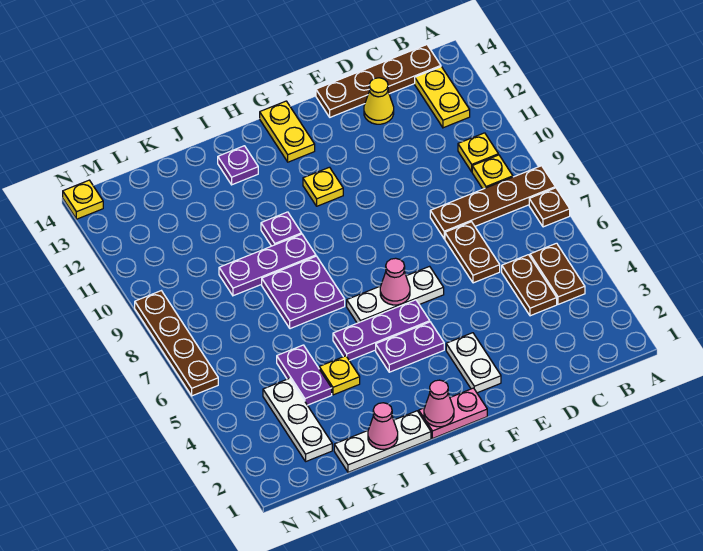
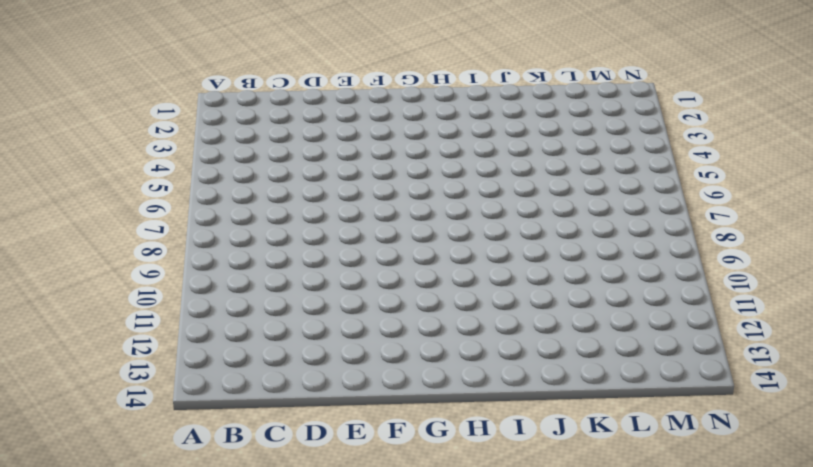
none -> brown plate A7 level 1
none -> brown plate A8:D8 level 1
none -> brown plate B4:B5 level 1
none -> yellow plate B9 level 1

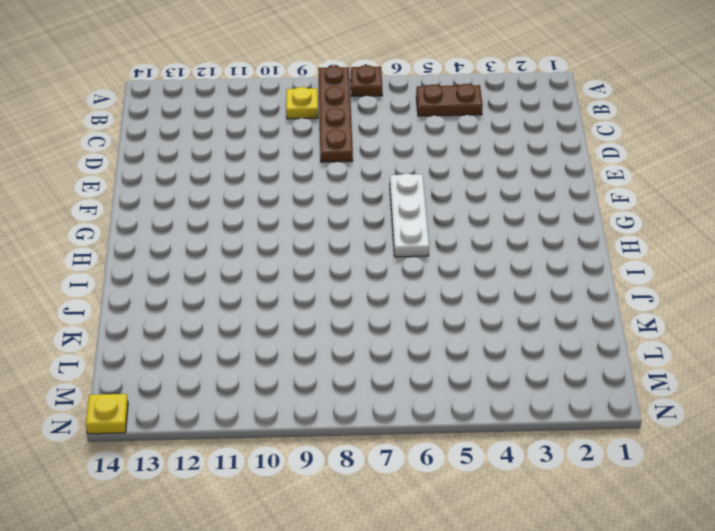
none -> yellow plate B10 level 1
none -> yellow plate B12:B13 level 1
none -> brown plate B14:E14 level 1
none -> brown plate C4:C5 level 1

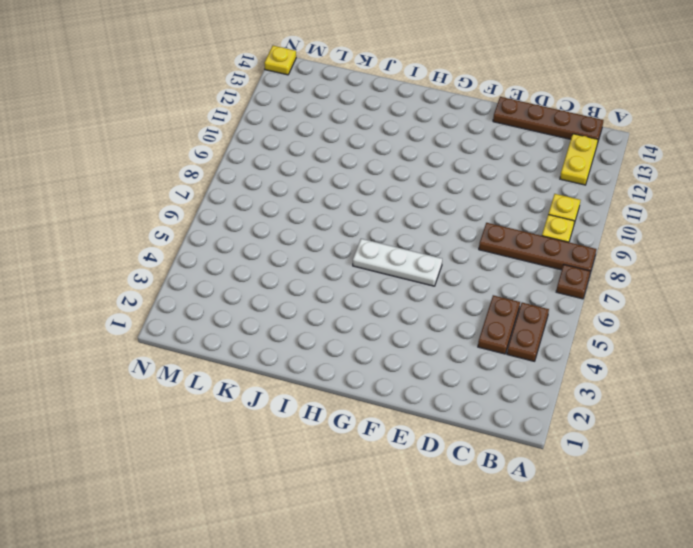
none -> brown plate D6:D7 level 1
none -> yellow cone D13 level 1
none -> white plate F2:F3 level 1
none -> pink plate G1:H1 level 1

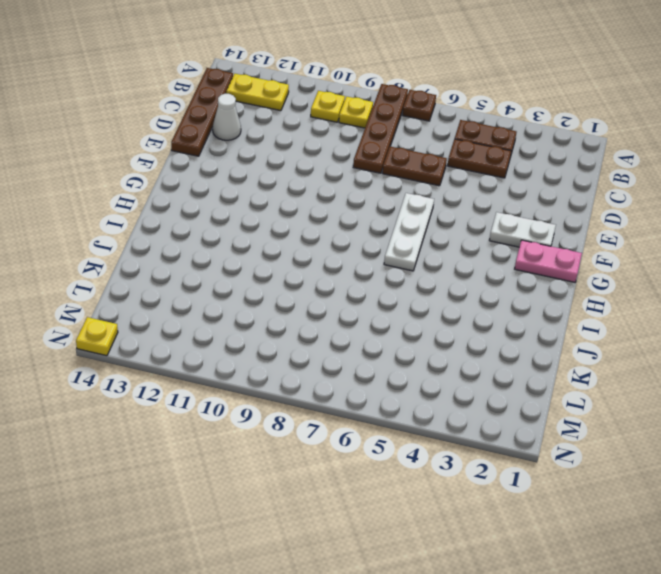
white cone D13 level 1 -> yellow cone D13 level 1
pink plate G1:G2 level 1 -> pink plate G1:H1 level 1
none -> purple plate G4:H4 level 1
none -> purple plate G5:I5 level 1
none -> yellow plate G11 level 1
none -> yellow plate G13:G14 level 1

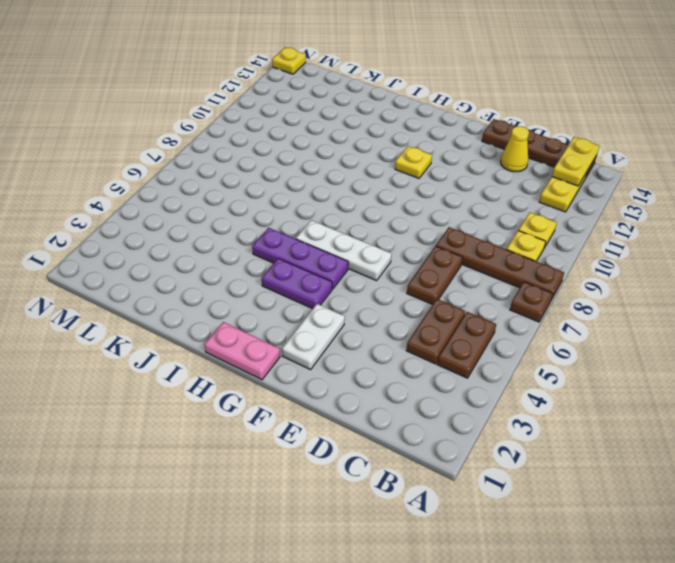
yellow plate B13:B14 level 2 -> yellow plate G13:G14 level 1
none -> white plate I1:K1 level 1
none -> purple plate I7:J8 level 1
none -> purple plate I9:K9 level 1
none -> purple plate I10 level 1

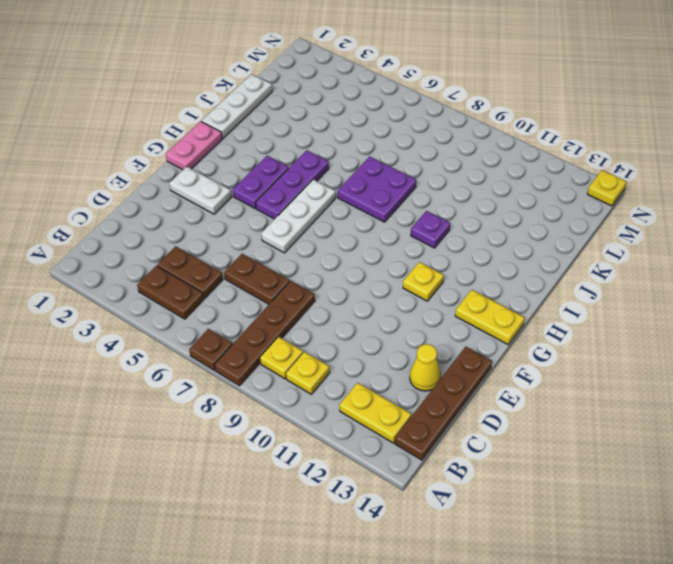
none -> purple plate I9:K9 level 1
none -> purple plate I13 level 1
none -> yellow plate J4 level 1
none -> purple plate K4:K5 level 1

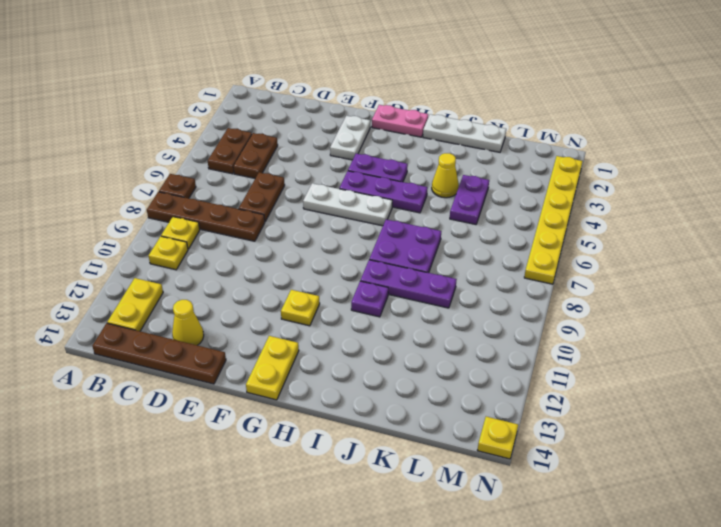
yellow cone J4 level 1 -> yellow plate J4 level 1
yellow plate N2:N7 level 1 -> brown plate N6:N9 level 1
none -> purple plate I13 level 1
none -> white plate L2:L4 level 1
none -> pink cone G6 level 2
none -> pink cone H1 level 2

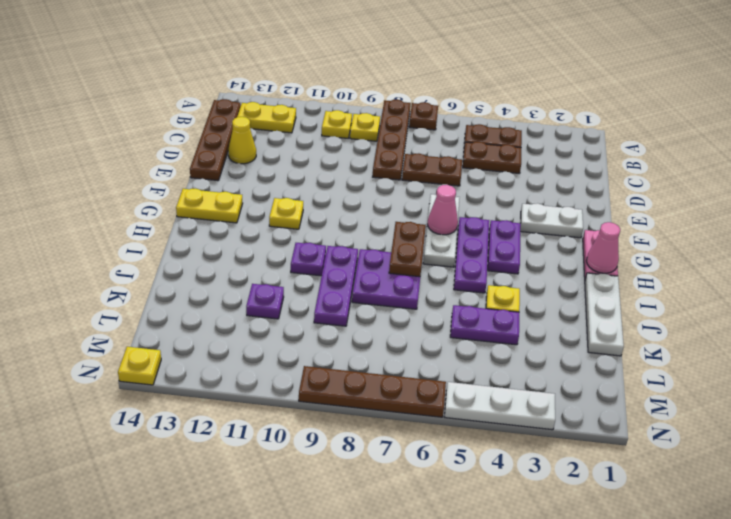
brown plate H7:I7 level 2 -> none
purple plate K11 level 1 -> purple plate I13 level 1
white plate N3:N5 level 1 -> white plate L2:L4 level 1
none -> pink cone J1 level 2

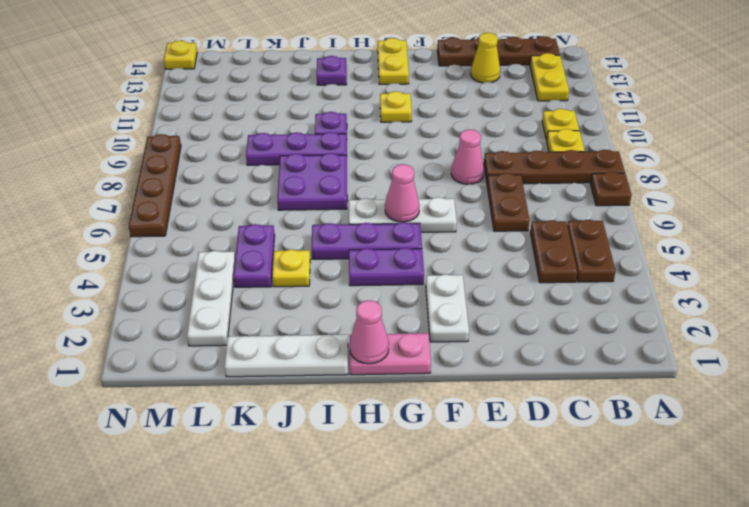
pink cone E8 level 1 -> pink cone J1 level 2

